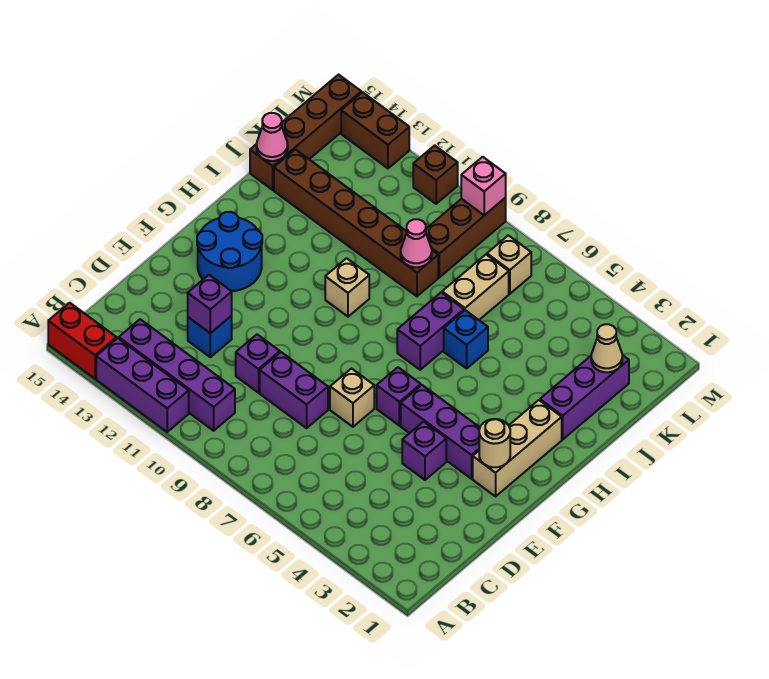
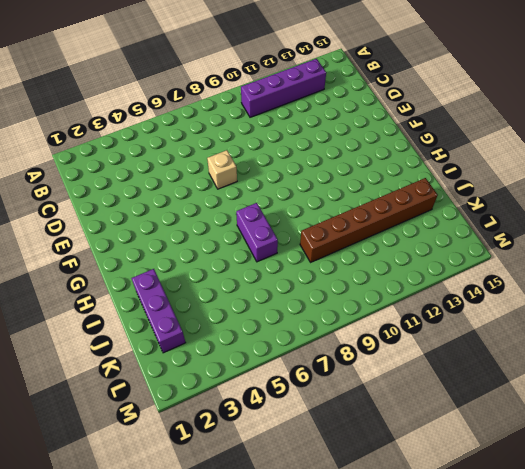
none -> purple brick A11:A13 level 1
none -> red brick A14:A15 level 1
none -> purple brick D8:D9 level 1

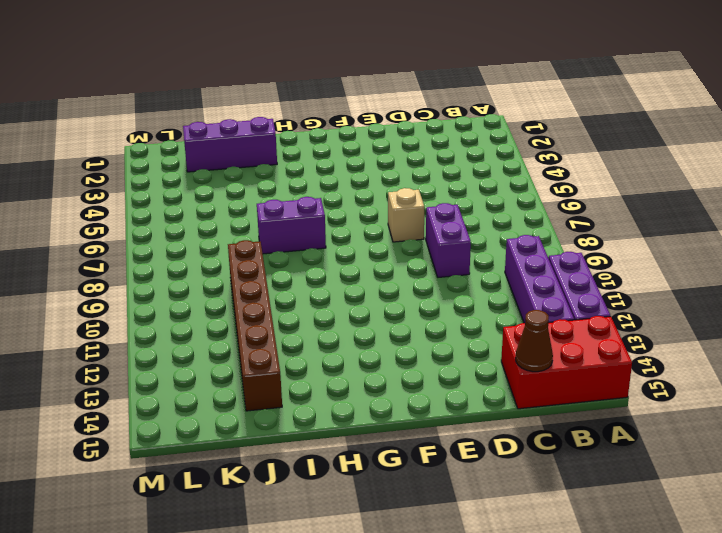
red brick A14:C15 level 1 -> red brick A14:A15 level 1
brown cone C15 level 2 -> none
none -> purple brick D10 level 1
none -> blue brick D12 level 1
none -> purple brick E4 level 1

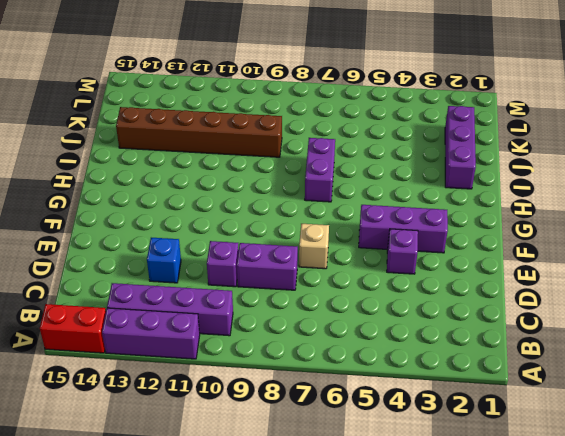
none -> tan brick F2:H2 level 1
none -> purple brick F6 level 1
none -> blue round brick F13:G14 level 1

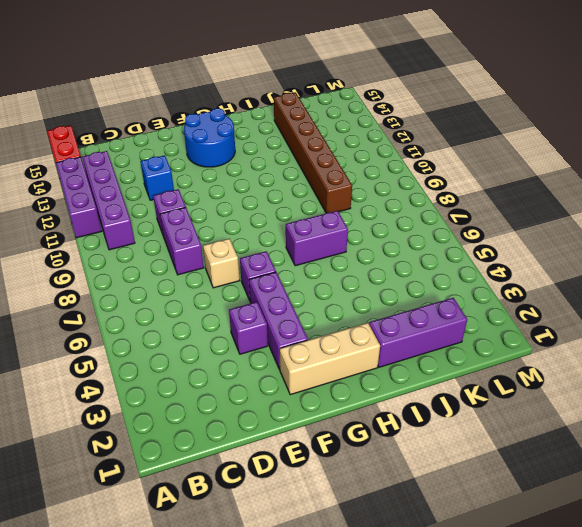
none -> tan brick H10 level 1
none -> blue brick I6 level 1
none -> tan brick J7:K7 level 1

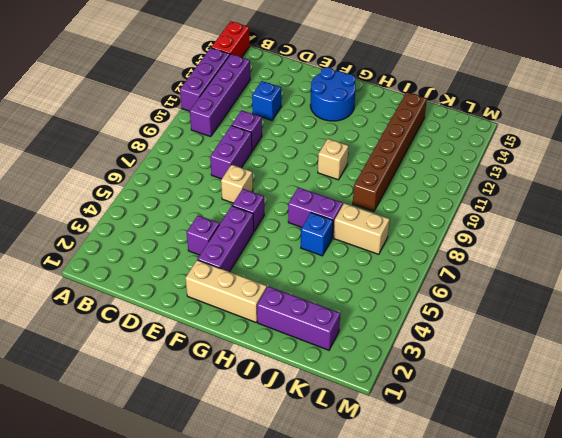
none -> brown brick J15:M15 level 1
none -> brown brick K9:M9 level 1
none -> tan brick L7 level 1

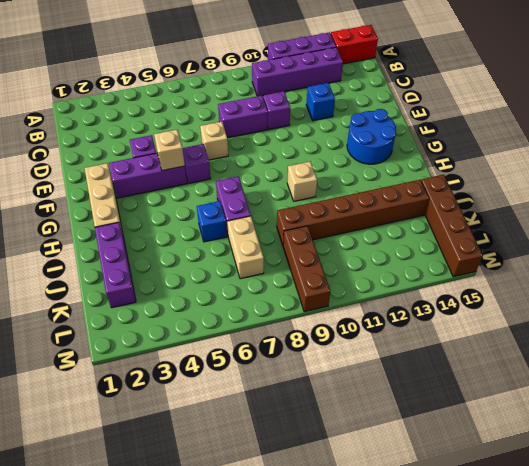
tan brick F5 level 2 -> tan brick L7 level 1
none -> brown brick M11 level 1
none -> brown brick M13:M14 level 1
none -> purple brick D12 level 2

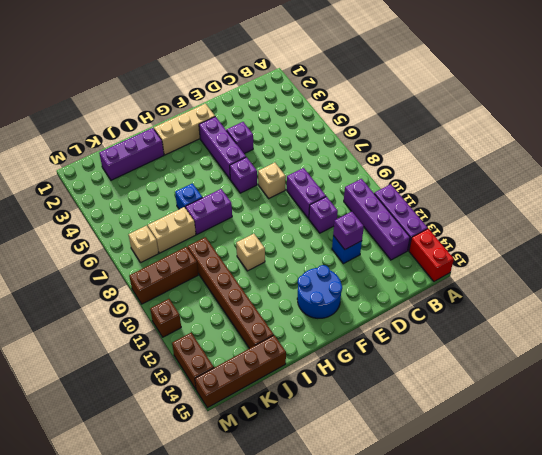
none -> tan round brick F2 level 2
none -> pink cone J9 level 2
none -> pink cone J15 level 2

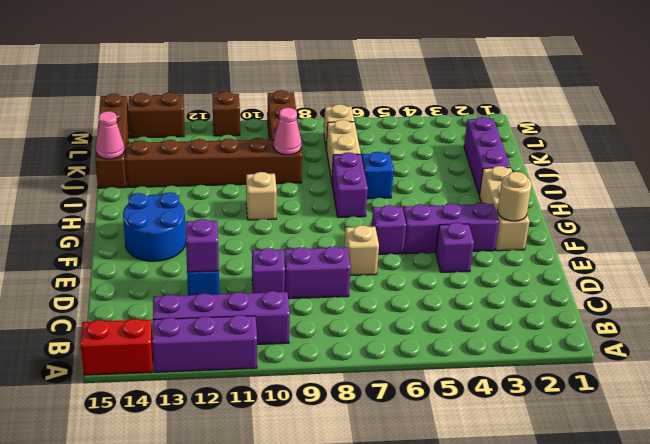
none -> tan cone K2 level 2
none -> pink brick M9 level 2

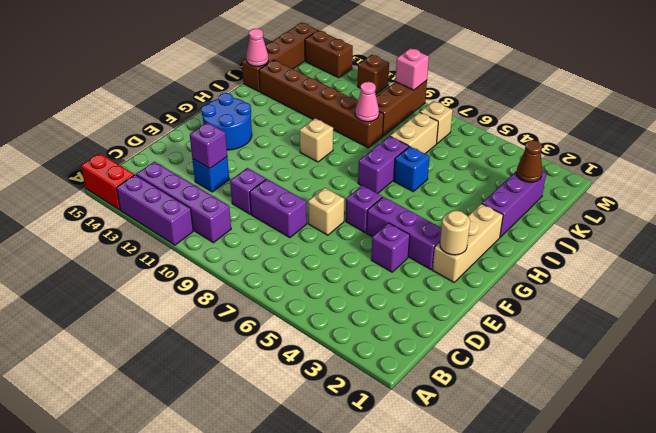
brown cone K2 level 2 -> tan cone K2 level 2

